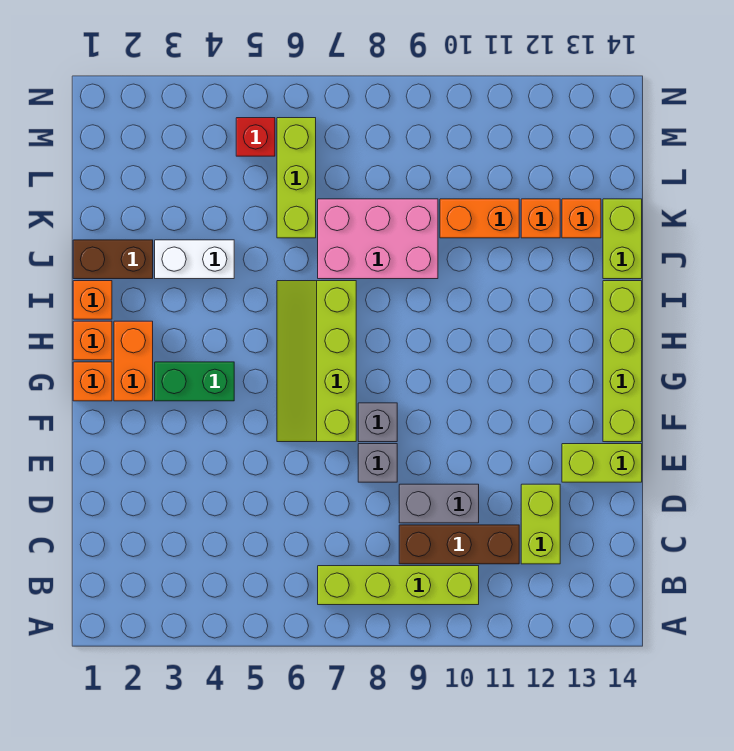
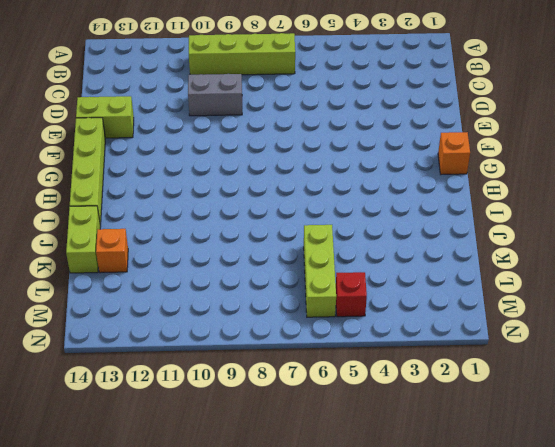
none -> brown brick C9:C11 level 1
none -> lime brick C12:D12 level 1
none -> grey brick E8 level 1

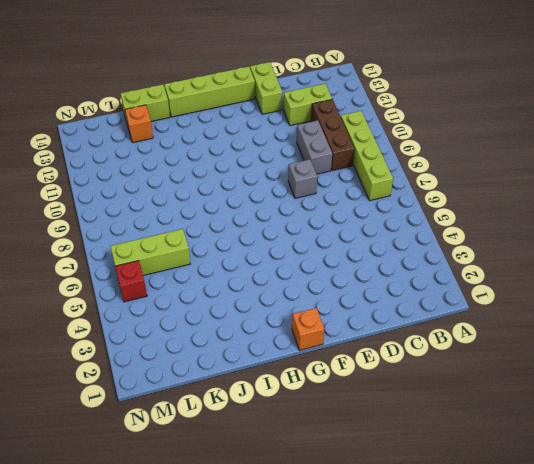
none -> lime slope F6:I7 level 1 top 7
none -> grey brick F8 level 1
none -> orange brick G2:H2 level 1

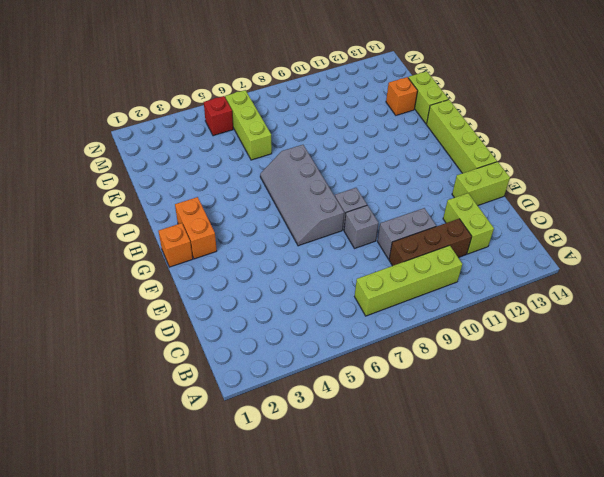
grey slope F6:I7 level 1 top 7 -> lime slope F6:I7 level 1 top 7
none -> green brick G3:G4 level 1
none -> orange brick H1 level 1
none -> orange brick I1 level 1

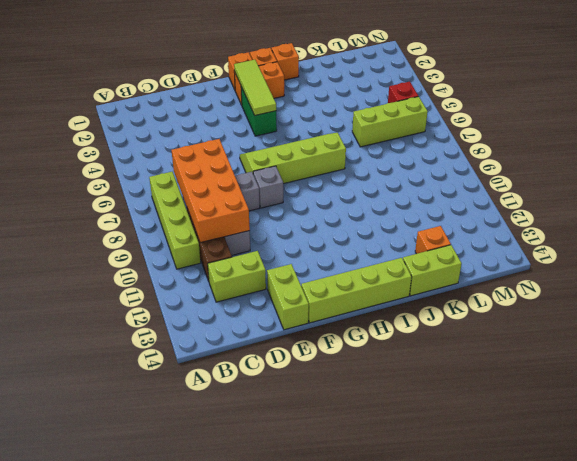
orange brick C7:D10 level 2 -> none
lime tile G2:G4 level 2 -> none
none -> brown brick J1:J2 level 1
none -> white brick J3:J4 level 1
none -> pink brick J7:K9 level 1

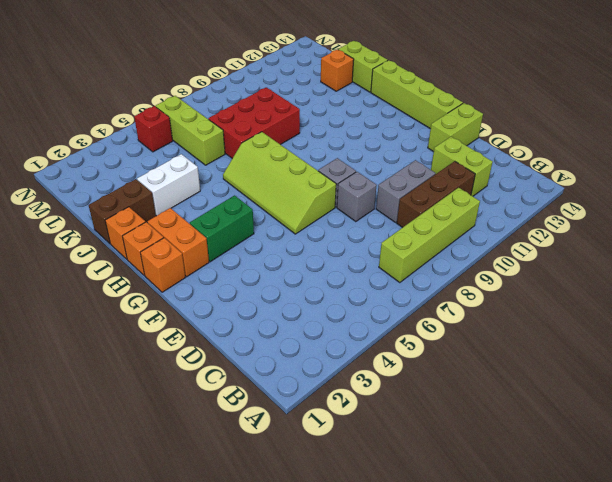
red brick J7:K9 level 1 -> pink brick J7:K9 level 1
none -> orange brick K10:K11 level 1
none -> orange brick K12 level 1

